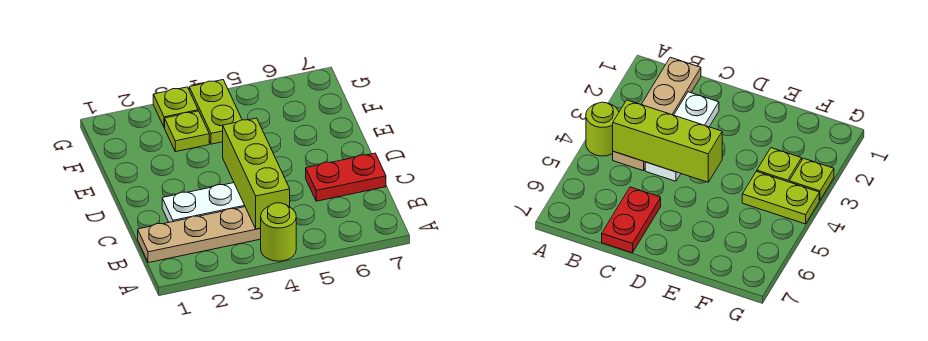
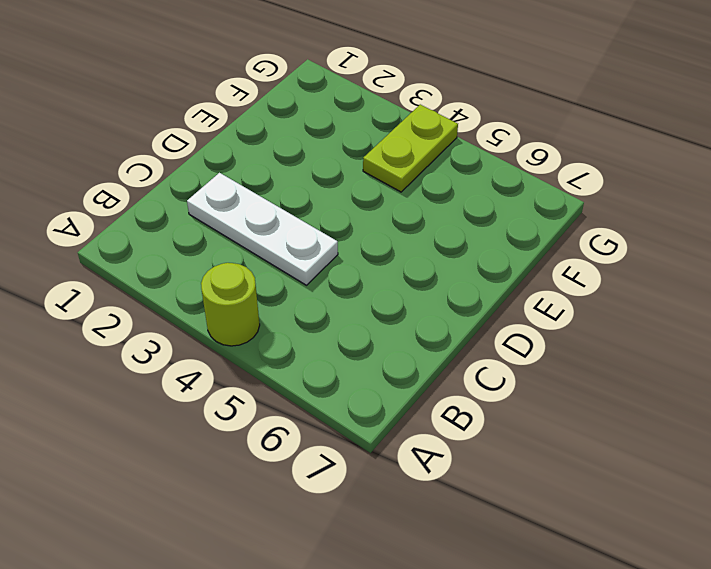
none -> tan plate B1:B4 level 1
none -> red plate C6:C7 level 1

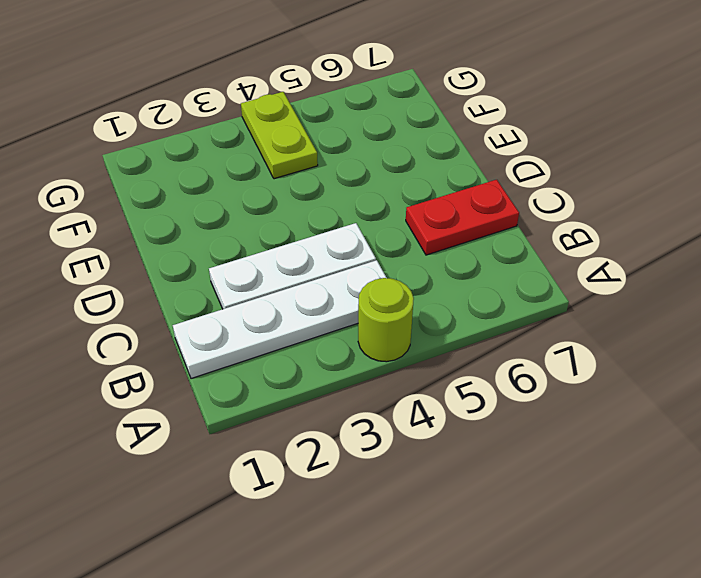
white plate B1:B4 level 1 -> tan plate B1:B4 level 1
none -> lime plate F3 level 1
none -> lime plate G3 level 1

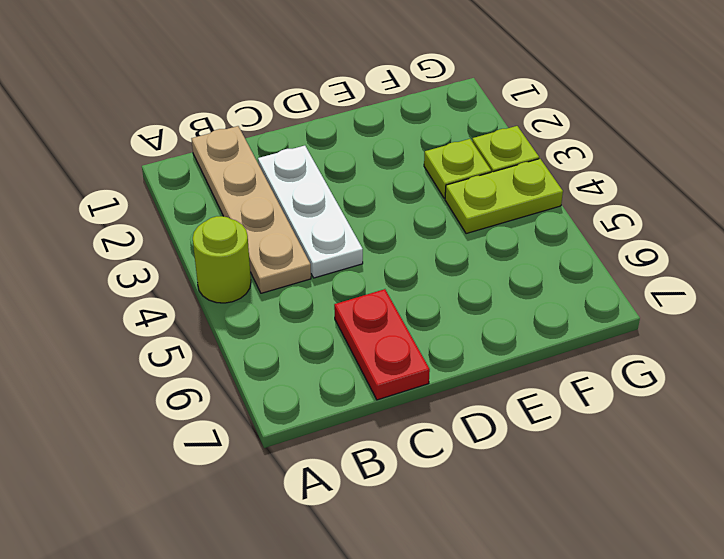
none -> lime brick B4:D4 level 2

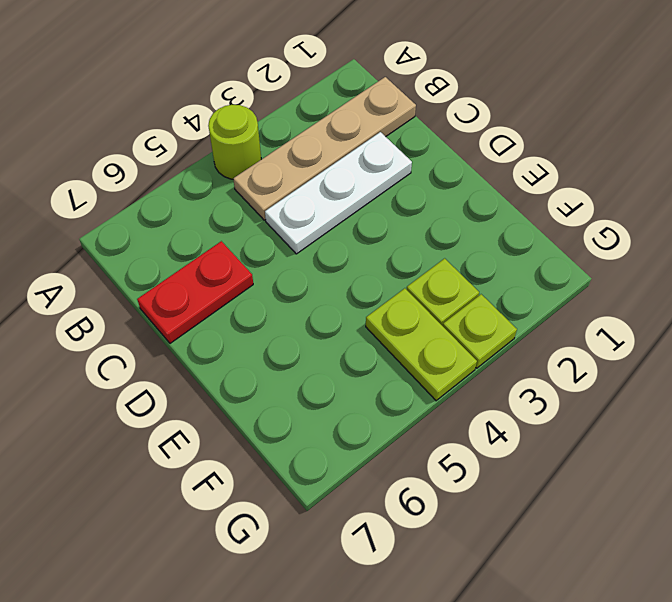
none -> lime brick B4:D4 level 2

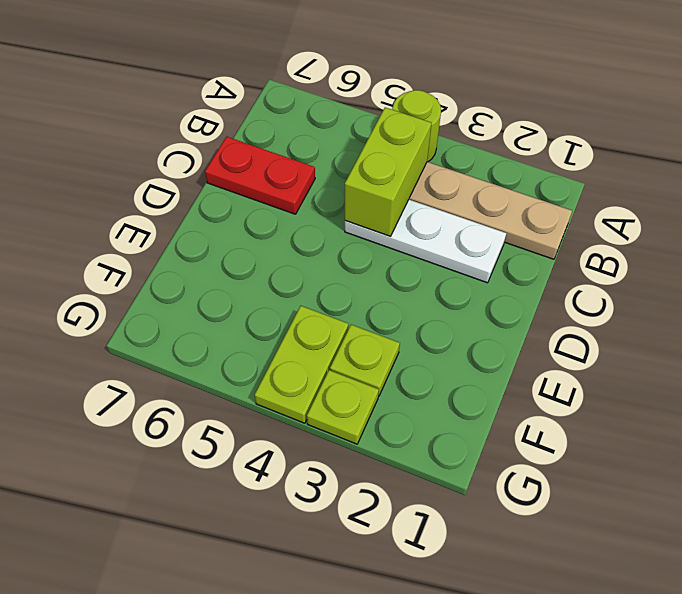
lime brick B4:C4 level 2 -> lime brick B4:D4 level 2

